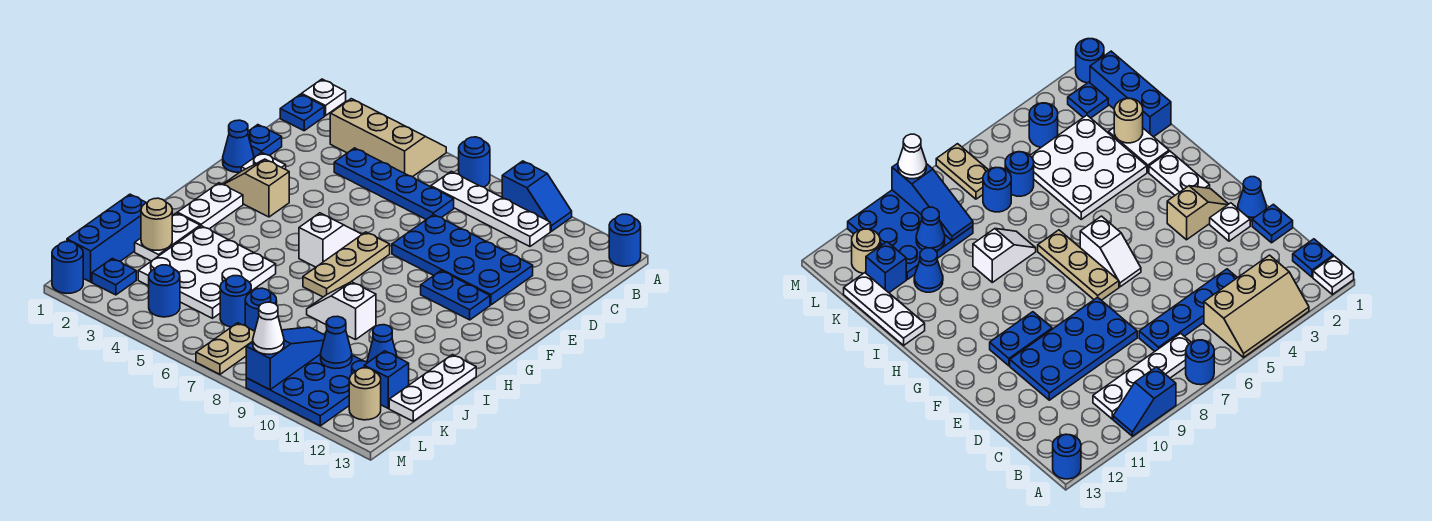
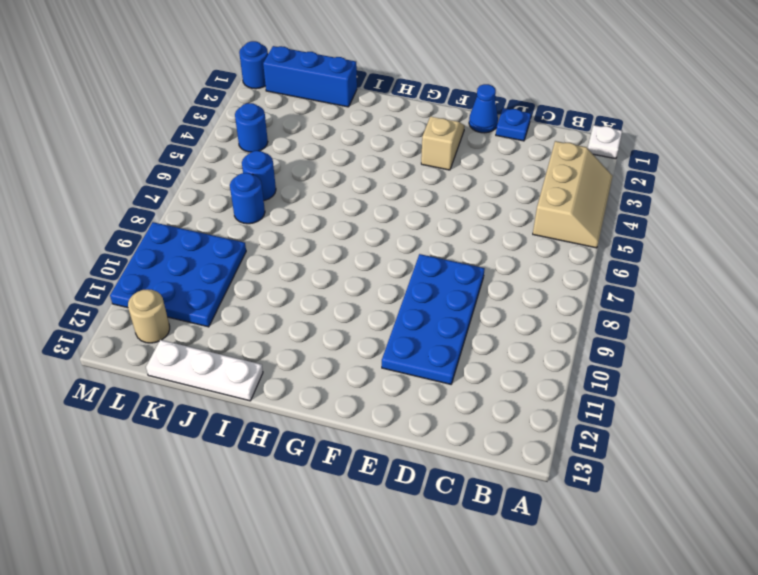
none -> blue round brick A7 level 1
none -> blue slope A9:A10 level 1 top 9
none -> blue round brick A13 level 1
none -> blue plate B1 level 1

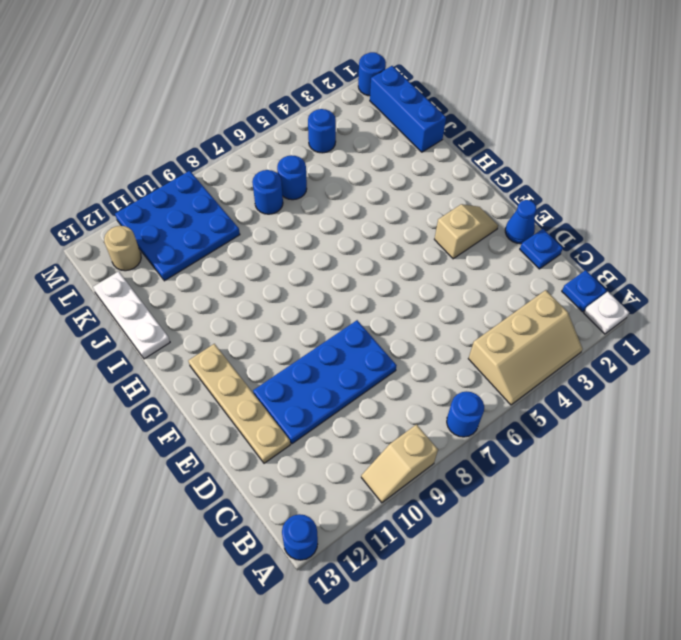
tan slope A9:A10 level 1 top 9 -> blue slope A9:A10 level 1 top 9
tan plate D12:G12 level 1 -> none
none -> white plate B7:B10 level 1
none -> blue plate C4:C7 level 1
none -> white plate E2 level 1
none -> white slope F6:G6 level 1 top G

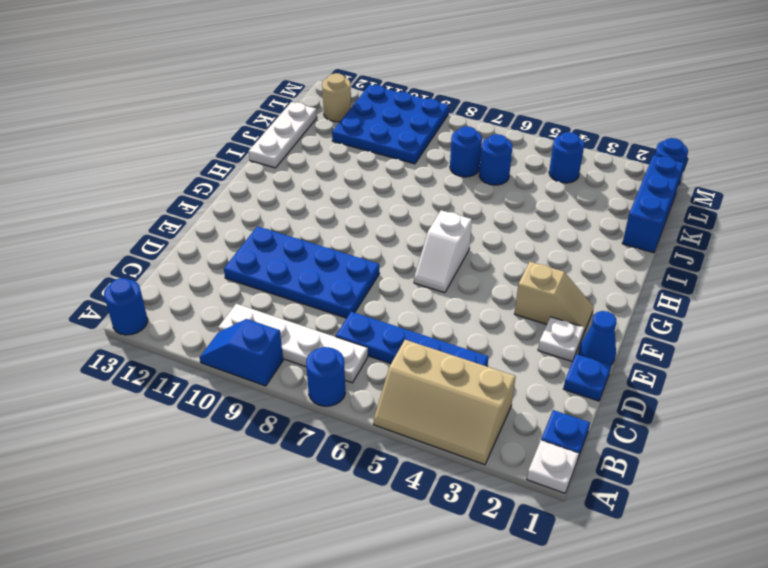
none -> tan plate F7:H7 level 1
none -> blue plate F10:F11 level 1
none -> white plate G2:H2 level 1
none -> white plate I2:J2 level 1

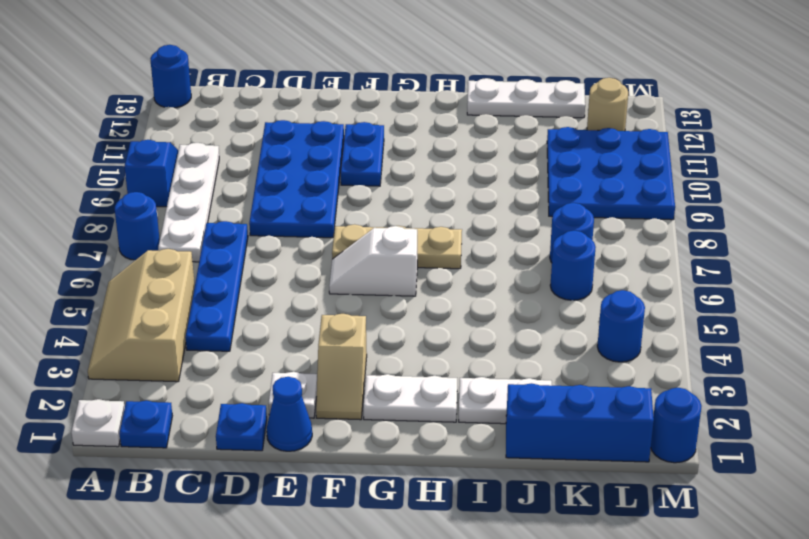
none -> white plate I3:K5 level 1
none -> white slope I8:I9 level 1 top 9
none -> blue cone J11 level 1
none -> blue brick K12 level 1

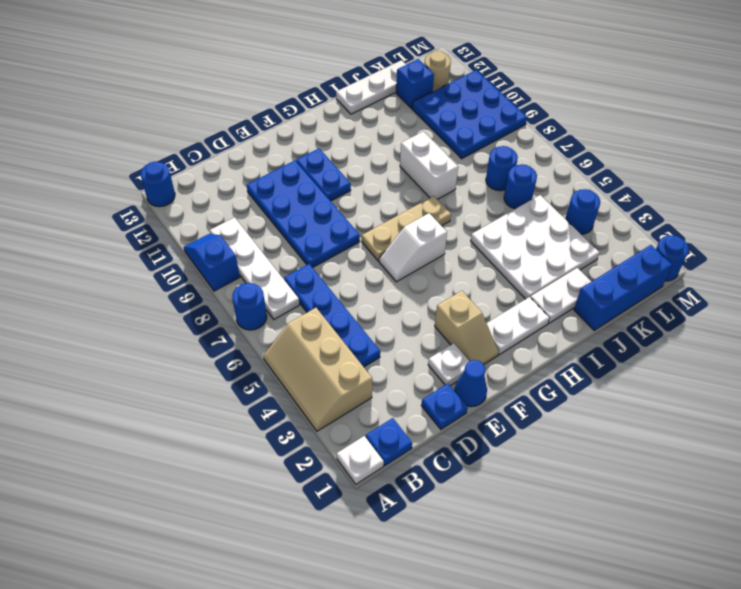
white brick I8:I9 level 1 -> white slope I8:I9 level 1 top 9
none -> blue cone J11 level 1
none -> blue plate L2 level 1
none -> tan plate L7:M7 level 1
none -> tan round brick J2 level 2

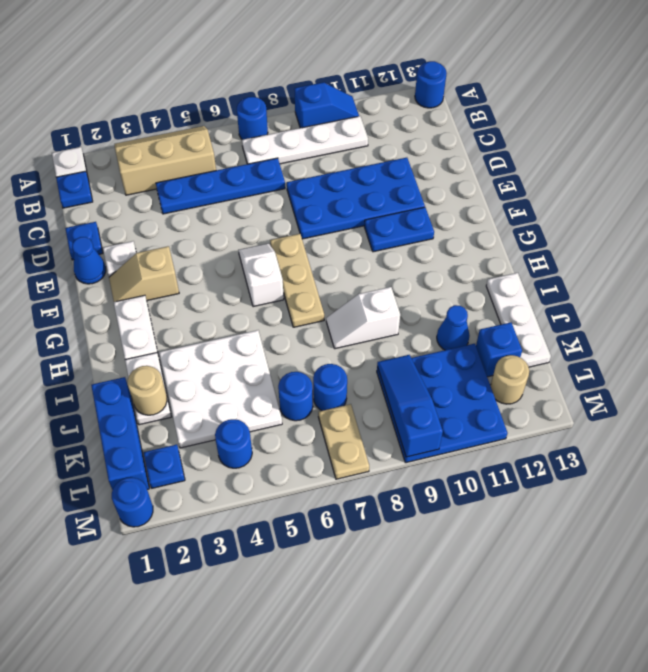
none -> blue cone K10 level 2
none -> white cone M9 level 3

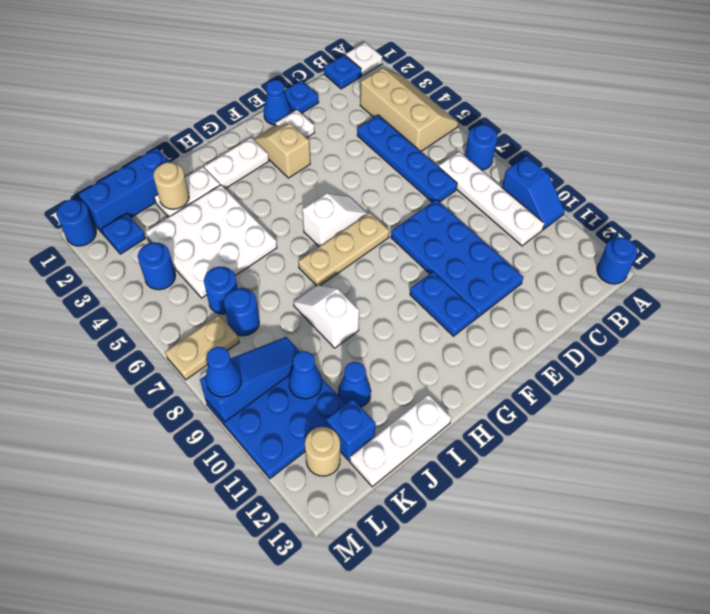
blue cone M9 level 3 -> white cone M9 level 3

